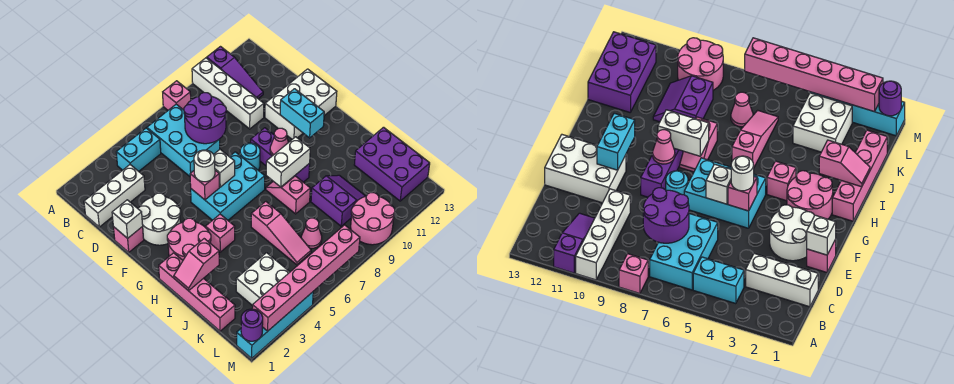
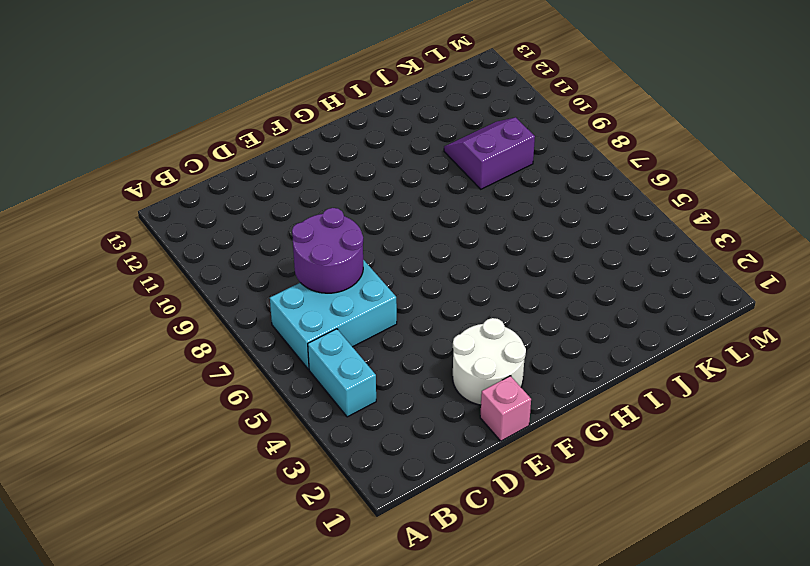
none -> pink brick A8 level 1
none -> white brick A10:D10 level 1
none -> purple slope A11:C11 level 1 top A
none -> white brick C1:C3 level 1

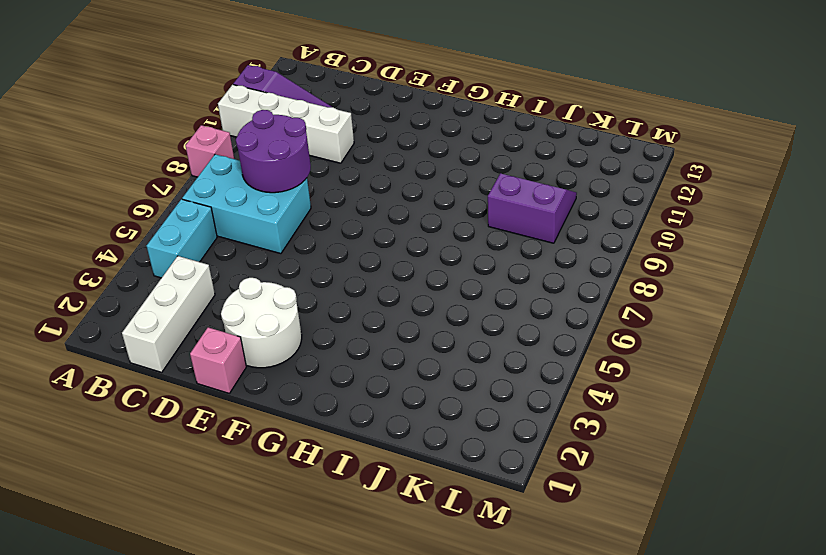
none -> white brick E11:F13 level 1
none -> cyan brick F5:G7 level 1
none -> cyan round brick F8 level 1
none -> purple brick F9:H9 level 1

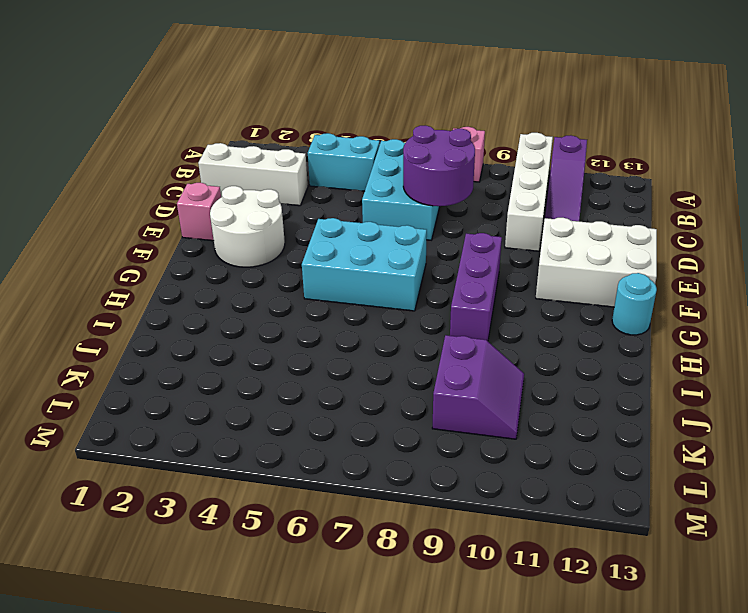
cyan round brick G13 level 1 -> cyan round brick F8 level 1
none -> pink round brick G2:H3 level 1
none -> pink brick H1:K1 level 1
none -> pink brick H4 level 1
none -> pink slope H8:I8 level 1 top I

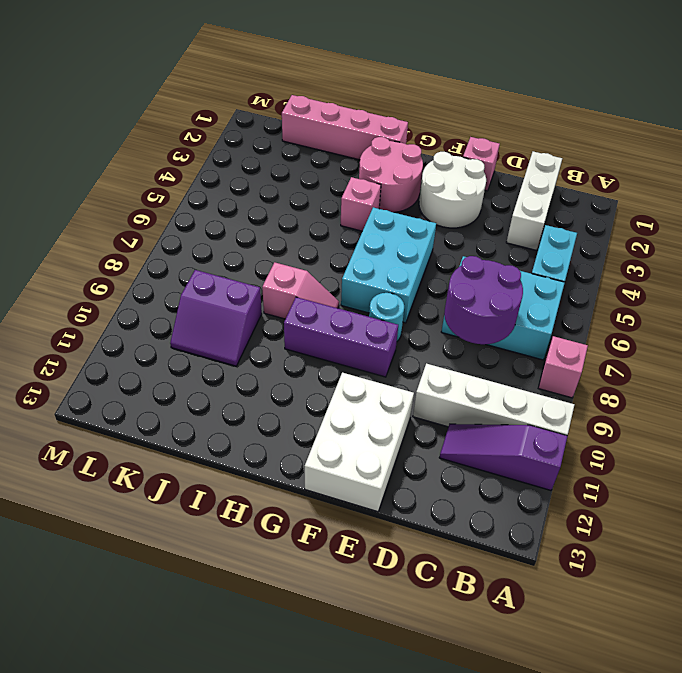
none -> pink slope I6:K6 level 1 top I
none -> purple brick J12:L13 level 1
none -> white brick K3:L4 level 1
none -> pink cone K7 level 1

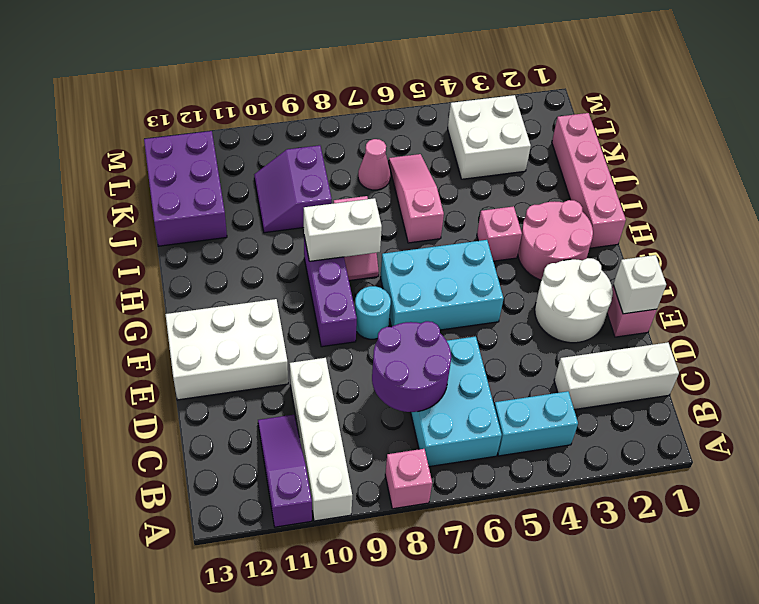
none -> pink round brick L9:M10 level 1
none -> cyan brick M1:M4 level 1
none -> pink brick F5 level 2
none -> white brick F6 level 2

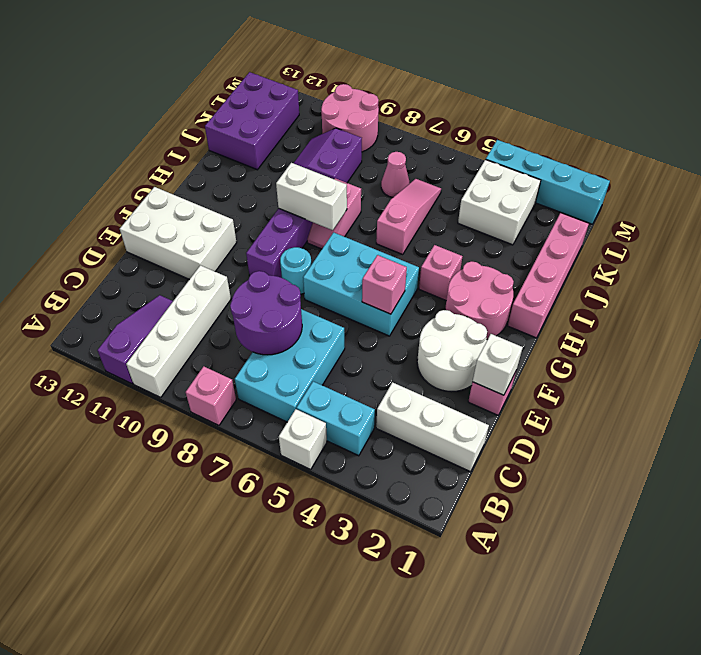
white brick A5 level 1 -> white brick F6 level 2
none -> cyan brick F11:G11 level 2
none -> pink cone G9 level 2
none -> pink slope I1:I2 level 2 top 2
none -> purple round brick M1 level 2

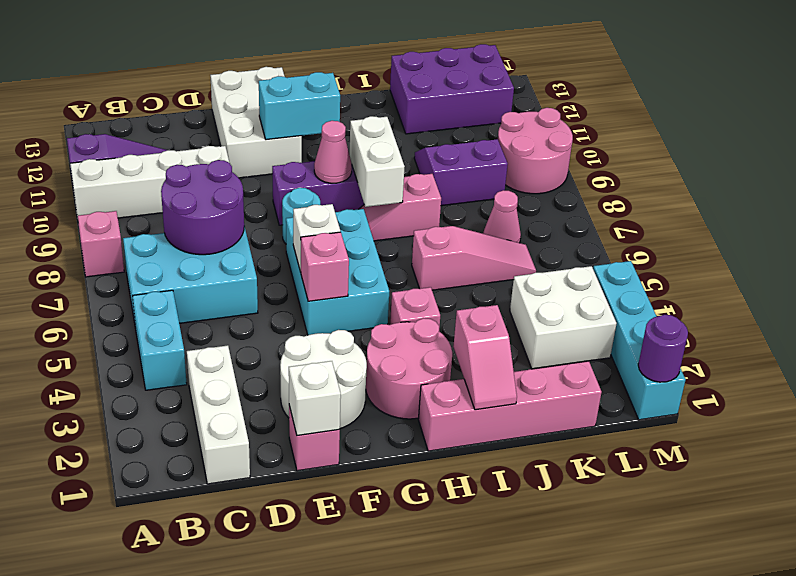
none -> pink brick M2:M7 level 2
none -> white round brick F5 level 3

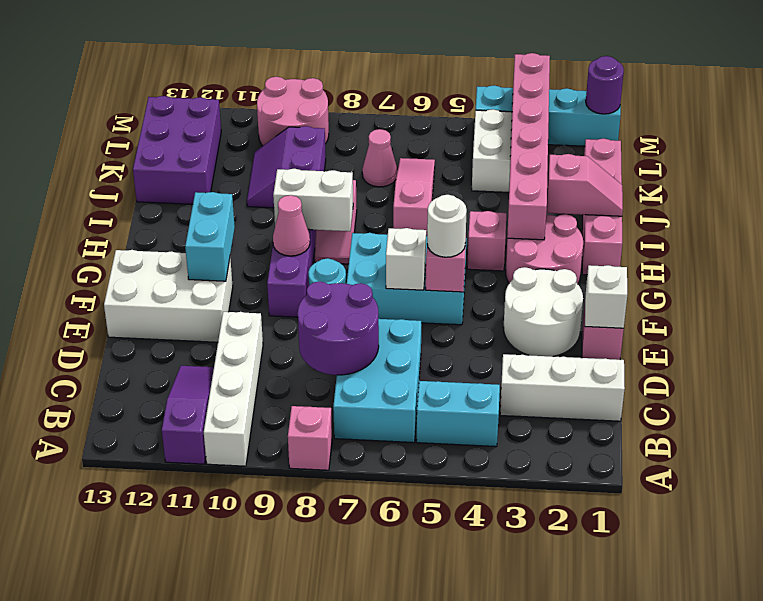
pink brick H3:M3 level 2 -> pink brick M2:M7 level 2

